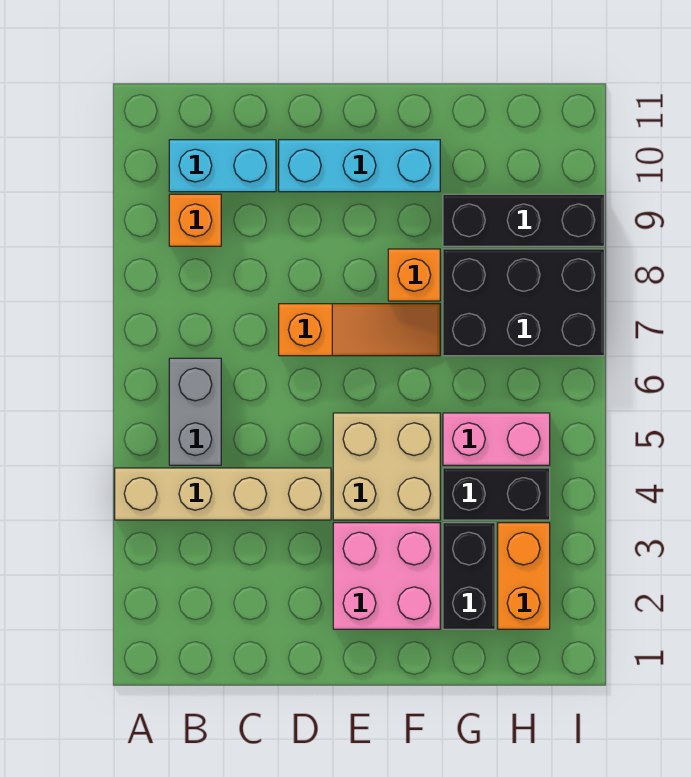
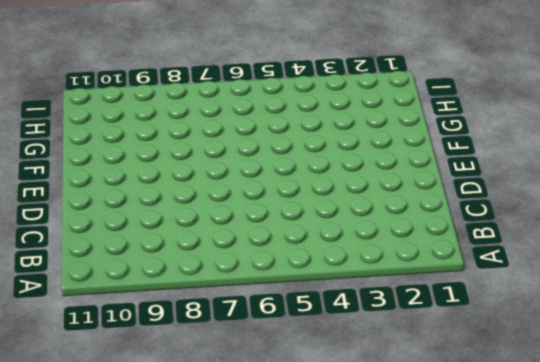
none -> tan brick A4:D4 level 1
none -> grey brick B5:B6 level 1
none -> orange brick B9 level 1

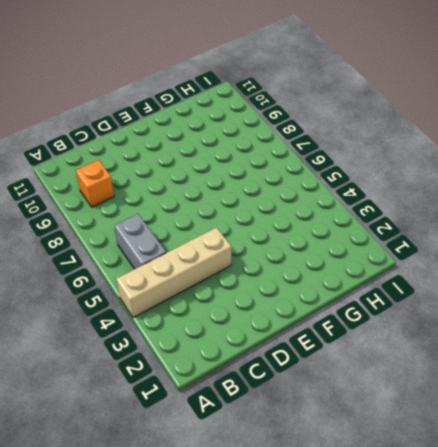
none -> cyan brick B10:C10 level 1
none -> orange slope D7:F7 level 1 top D
none -> cyan brick D10:F10 level 1

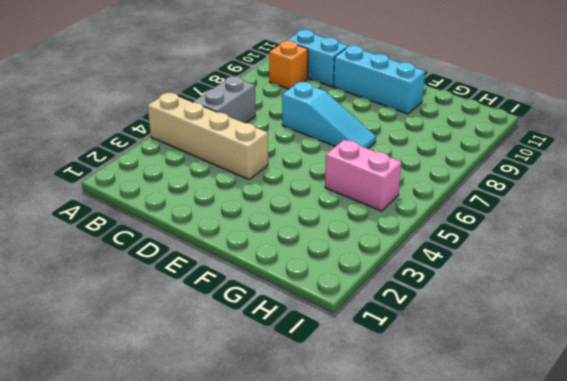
cyan slope D7:F7 level 1 top D -> orange slope D7:F7 level 1 top D
none -> pink brick E2:F3 level 1
none -> tan brick E4:F5 level 1
none -> orange brick F8 level 1

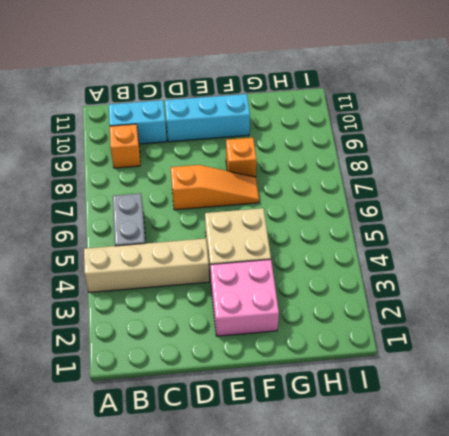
none -> black brick G2:G3 level 1
none -> black brick G4:H4 level 1
none -> pink brick G5:H5 level 1

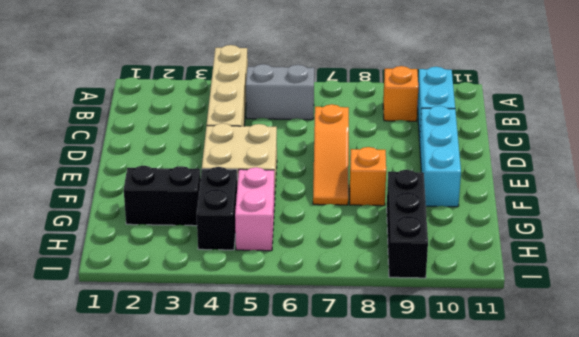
none -> pink brick E2:F3 level 1
none -> black brick G7:I8 level 1
none -> orange brick H2:H3 level 1

